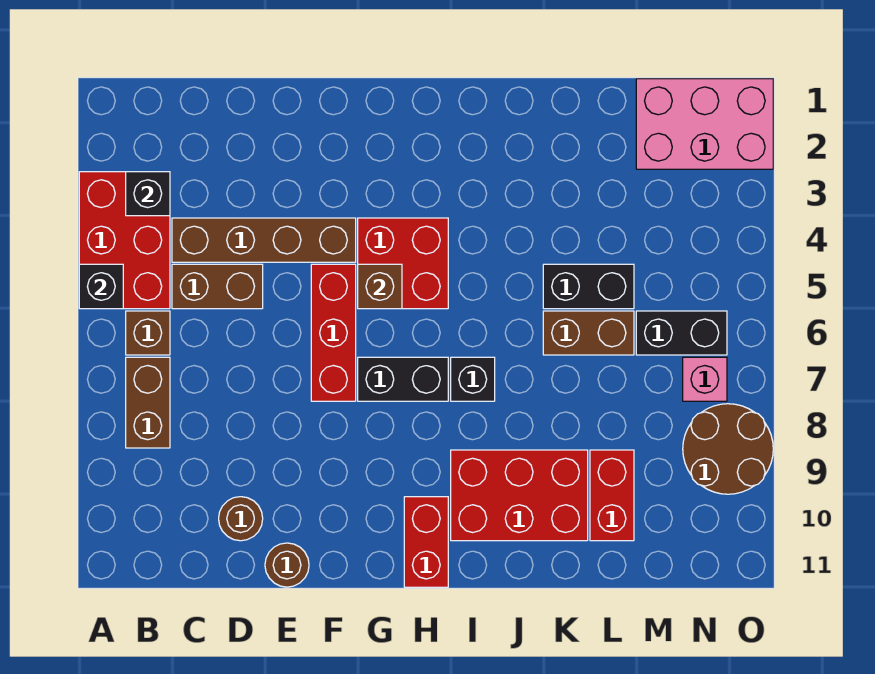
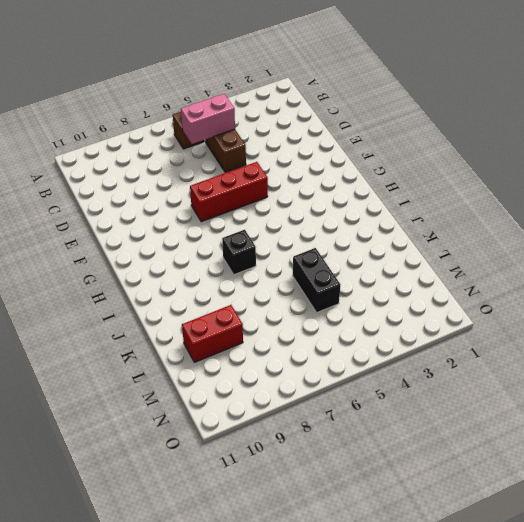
pink brick C5:C6 level 2 -> none
none -> red brick A3:B5 level 1
none -> brown brick B7:B8 level 1
none -> brown brick C4:F4 level 1

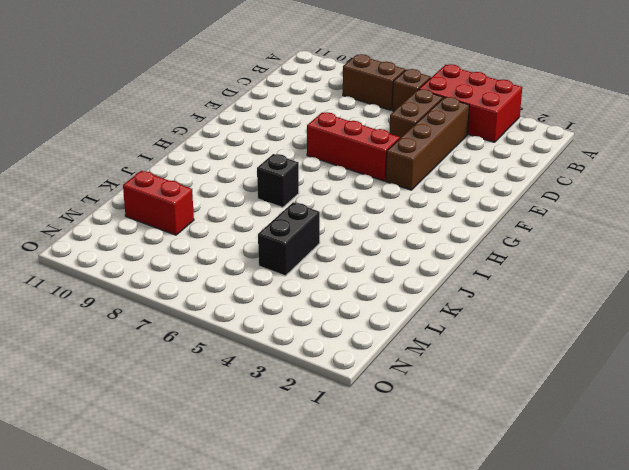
none -> brown round brick D10 level 1
none -> brown round brick E11 level 1
none -> red brick G4:H5 level 1

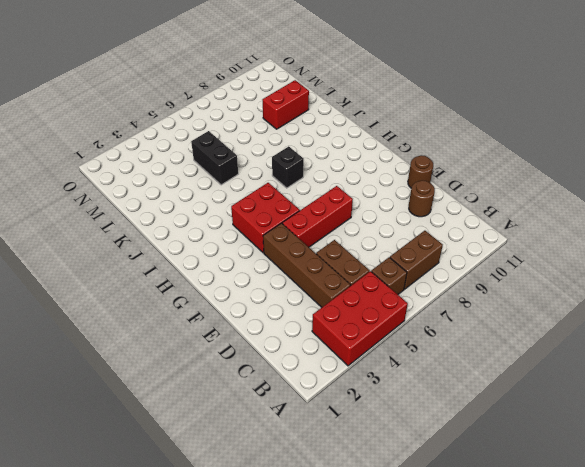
none -> black brick G7:H7 level 1
none -> red brick H10:H11 level 1
none -> red brick I9:K10 level 1

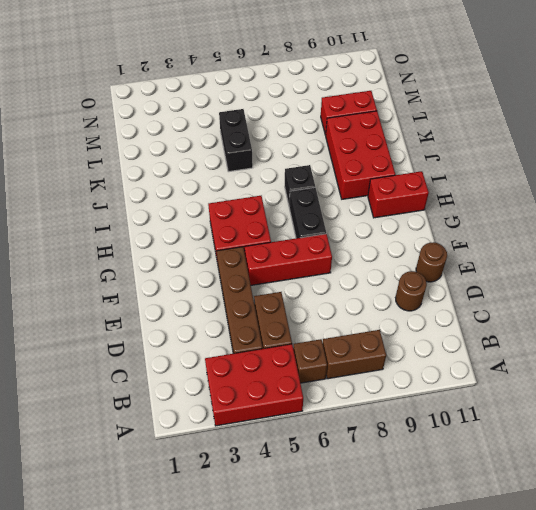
none -> brown brick K6:L6 level 1
none -> pink brick M1:O2 level 1
none -> black brick M6:N6 level 1

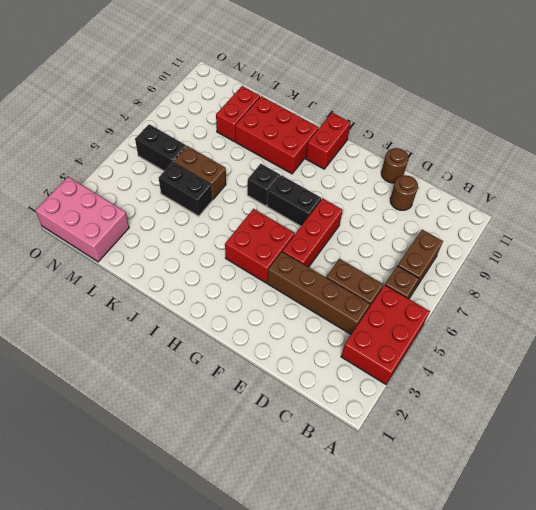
none -> pink brick N7 level 1
none -> brown round brick N8:O9 level 1
none -> black brick A5 level 2

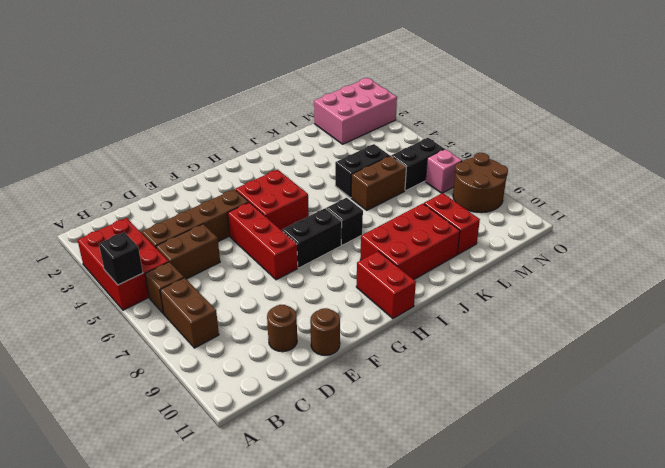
none -> black brick B3 level 2
none -> brown brick G5 level 2

